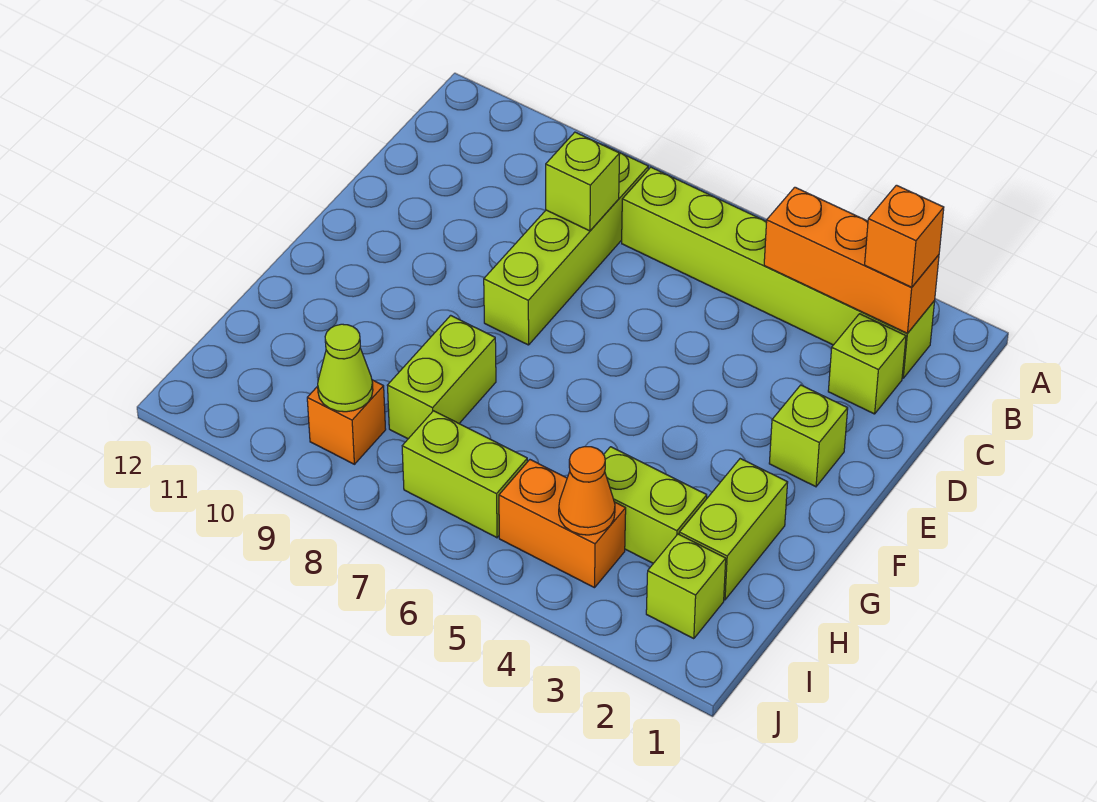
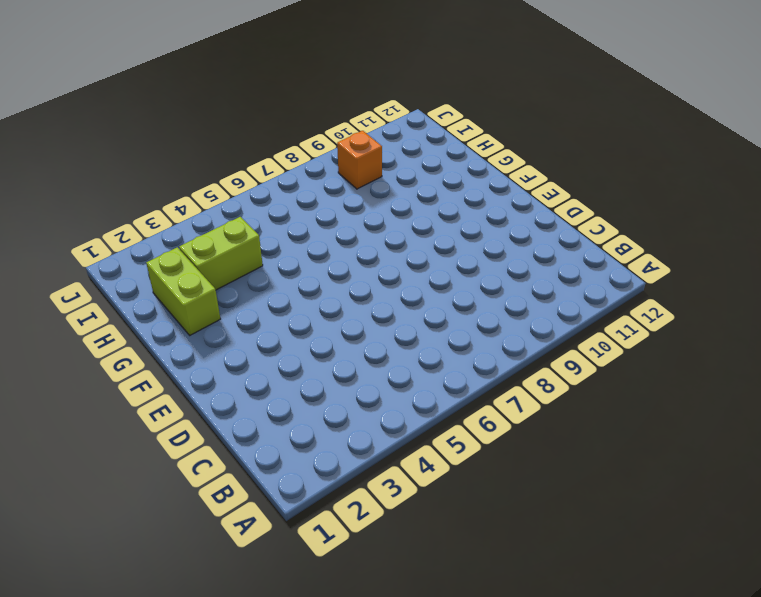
none -> lime brick B2:B7 level 1
none -> lime brick B8:E8 level 1
none -> lime brick C2 level 1

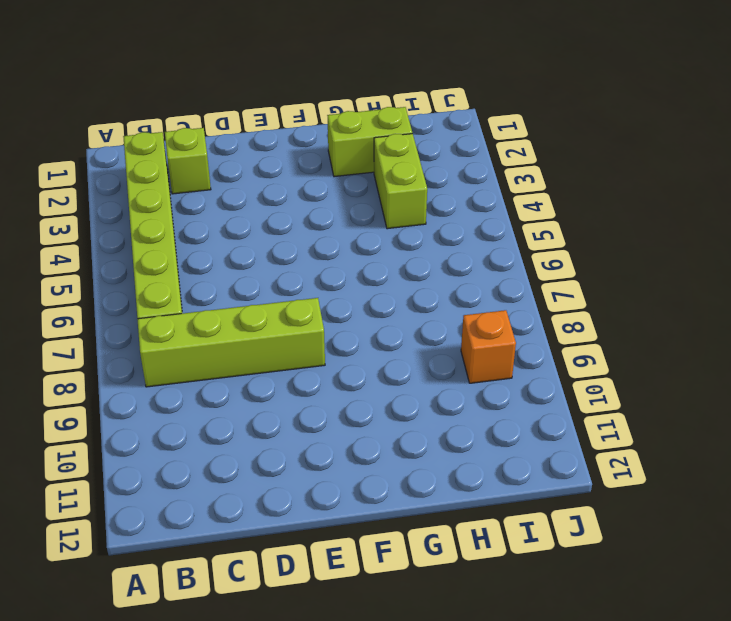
none -> lime brick E2 level 1
none -> lime brick G8:H8 level 1
none -> lime brick I2 level 1

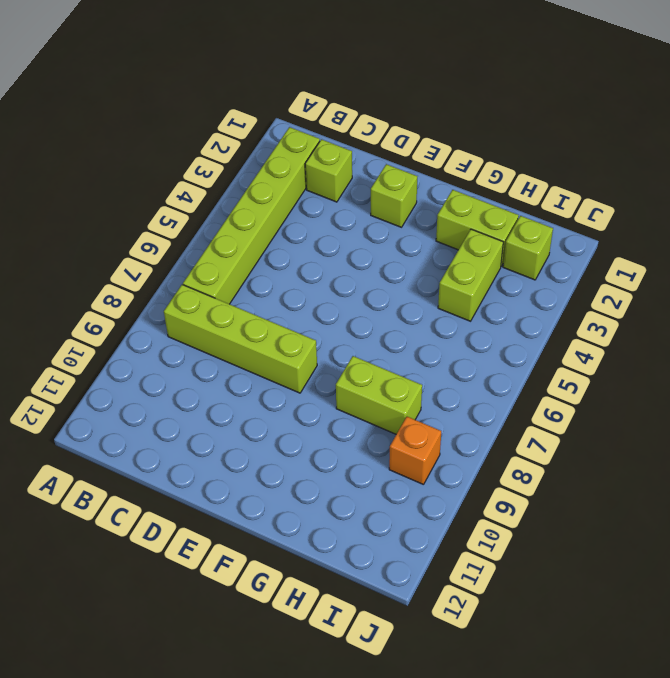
none -> orange brick I4:I5 level 1
none -> lime brick I6:I7 level 1
none -> orange brick B2:B4 level 2

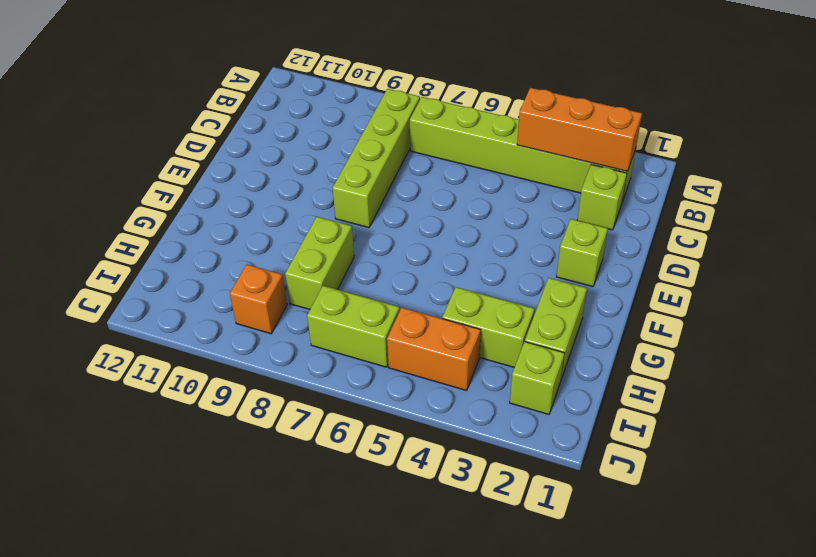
none -> lime brick C8 level 2
none -> orange cone I4 level 2
none -> lime cone I9 level 2

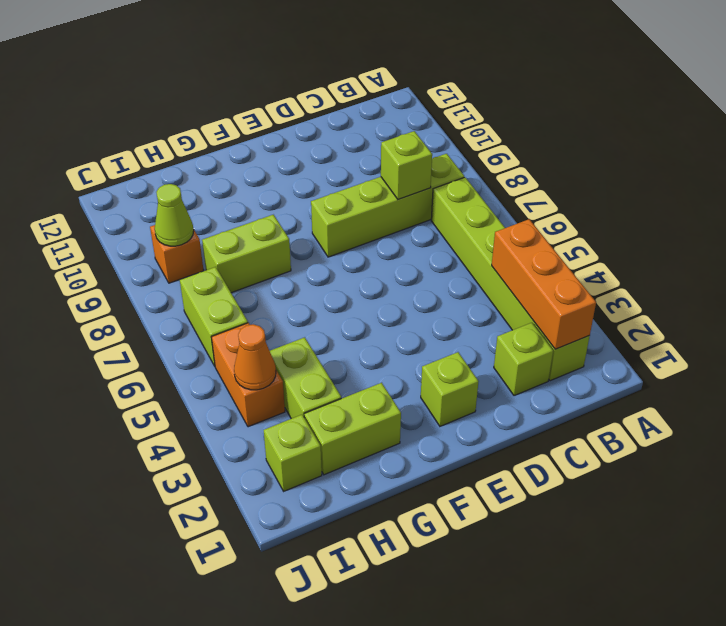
none -> orange brick B2 level 3

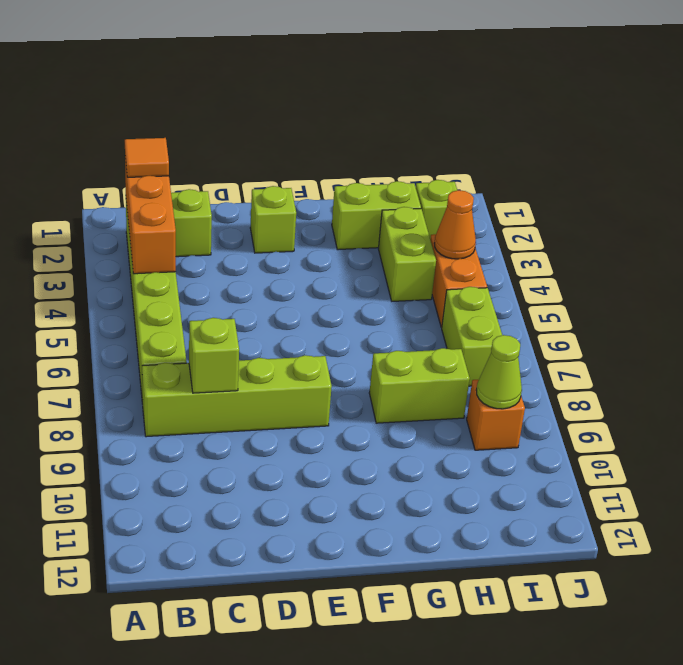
orange tile B2 level 3 -> orange brick B2 level 3

